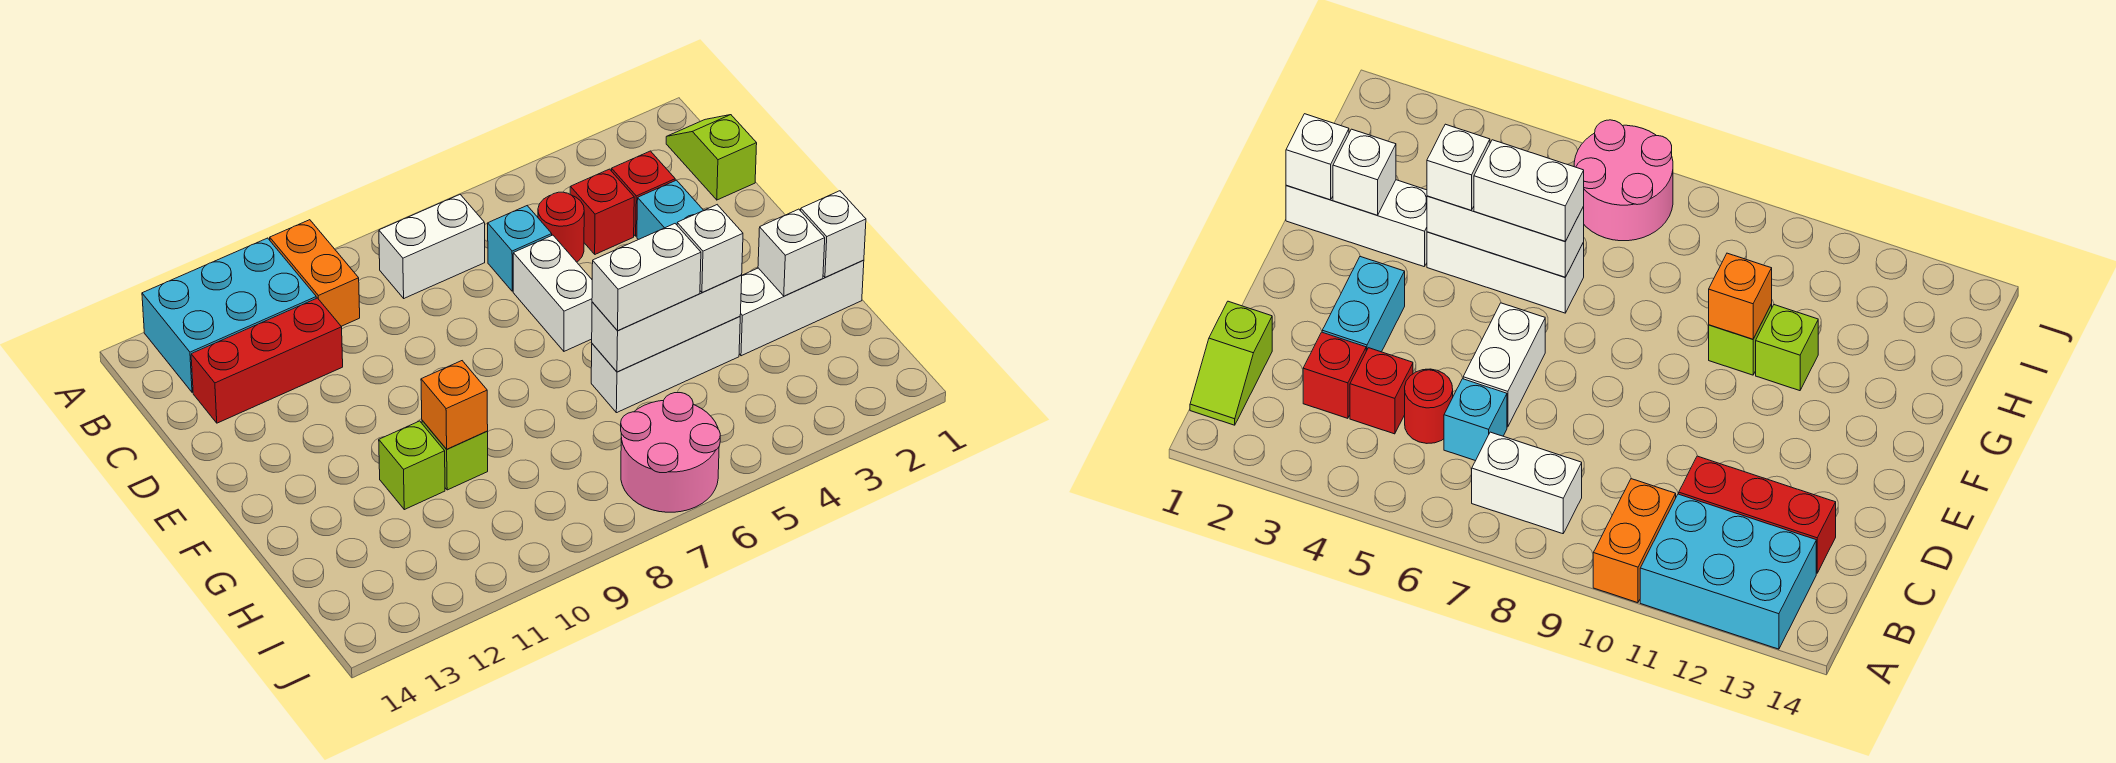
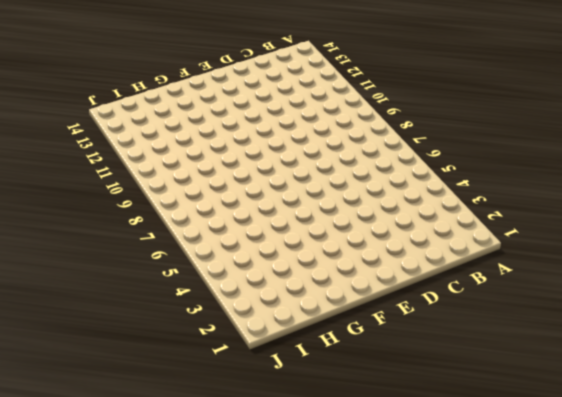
none -> orange brick A10:B10 level 1
none -> cyan brick A11:B13 level 1
none -> lime slope B1:C1 level 1 top C

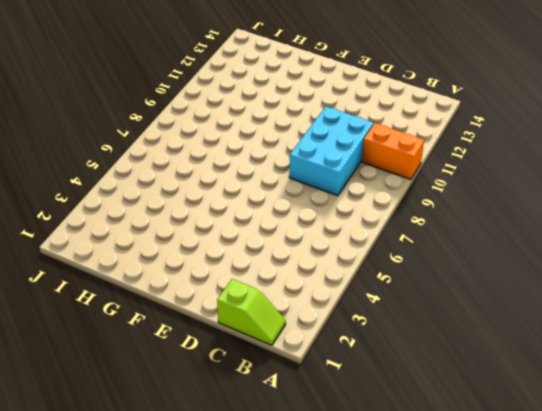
cyan brick C8:D10 level 1 -> cyan brick A11:B13 level 1
none -> white brick B7:B8 level 1
none -> red brick C3 level 1
none -> red brick C4 level 1

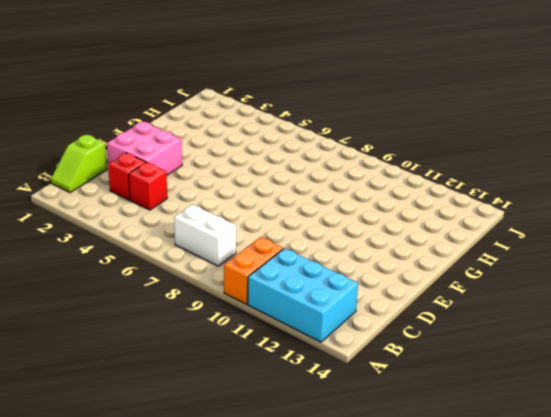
pink brick D2:E3 level 1 -> cyan brick D3:E3 level 1
none -> red round brick C5 level 1
none -> cyan brick C6 level 1
none -> red brick C11:C13 level 1

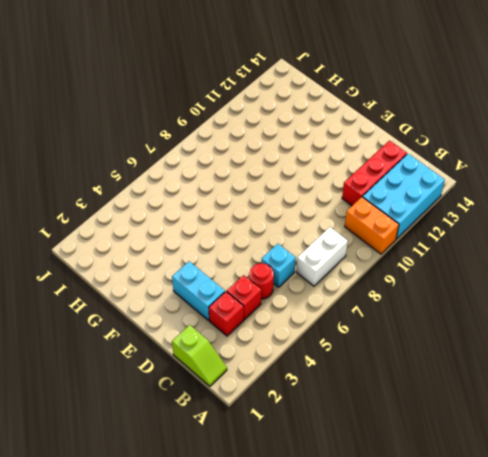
none -> white brick D6:E6 level 1
none -> white brick G1:G3 level 1
none -> white brick G4:G6 level 1

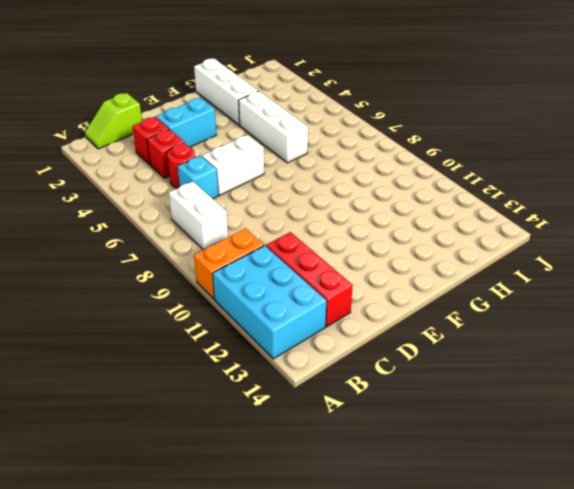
none -> lime brick G10 level 1
none -> lime brick G11 level 1
none -> pink round brick I6:J7 level 1

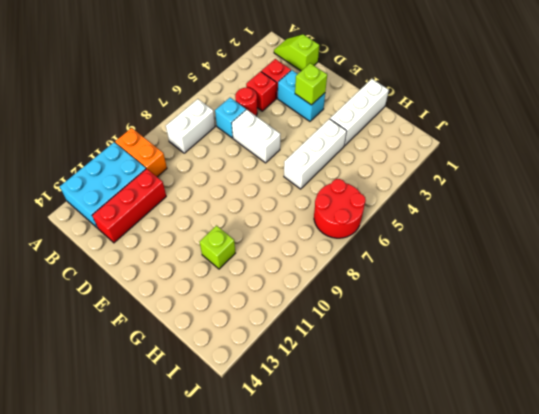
lime brick E3 level 2 -> lime brick G10 level 1
red round brick I6:J7 level 1 -> pink round brick I6:J7 level 1
none -> white brick G1 level 2
none -> white brick G2 level 2
none -> white brick G4:G6 level 2

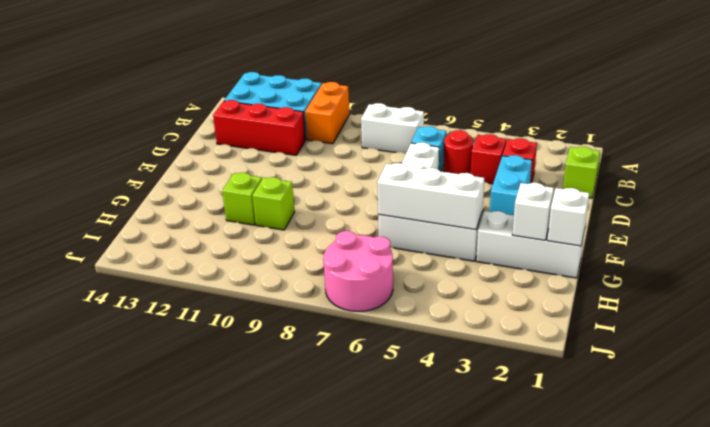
none -> orange brick G10 level 2
none -> white brick G4 level 3
none -> white brick G5:G6 level 3

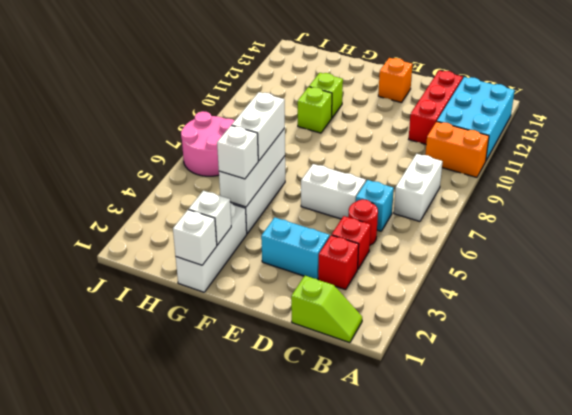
orange brick E13 level 1 -> orange brick G10 level 2

